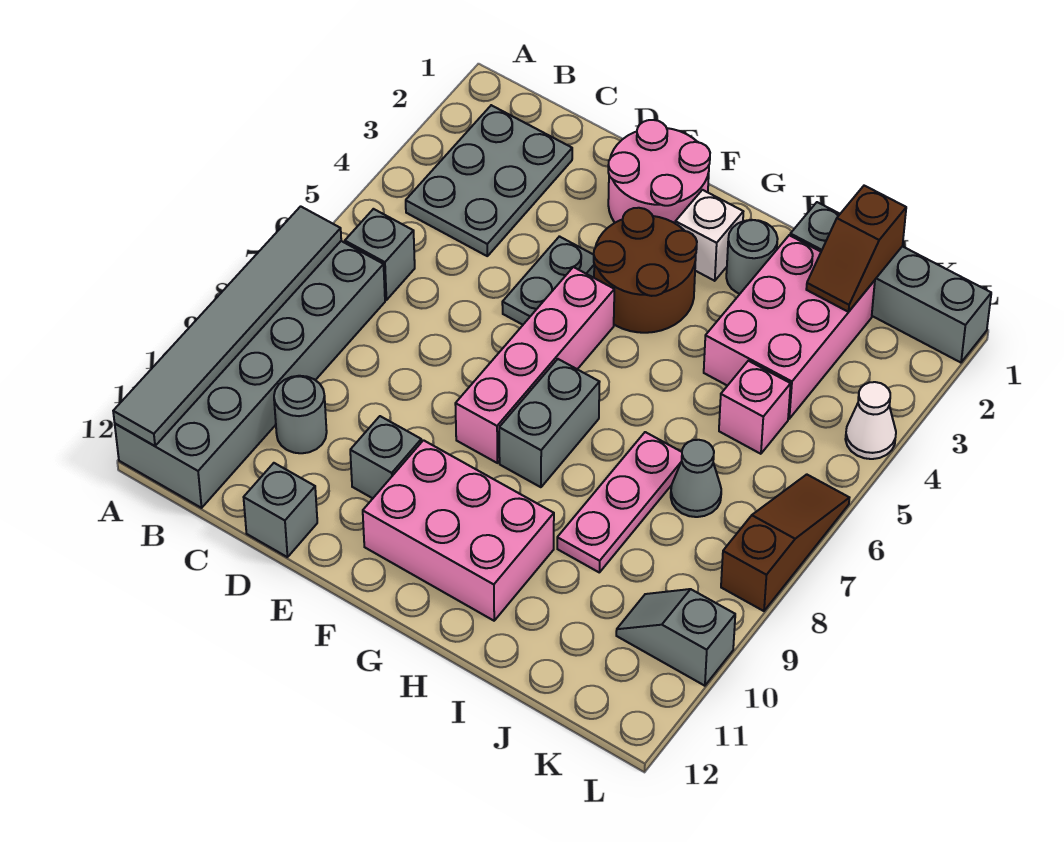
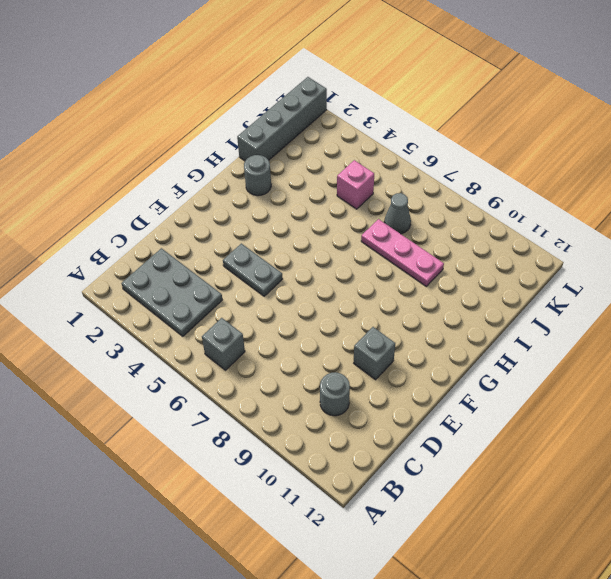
none -> grey brick A7:B12 level 1
none -> grey brick D12 level 1
none -> pink round brick E1:F2 level 1

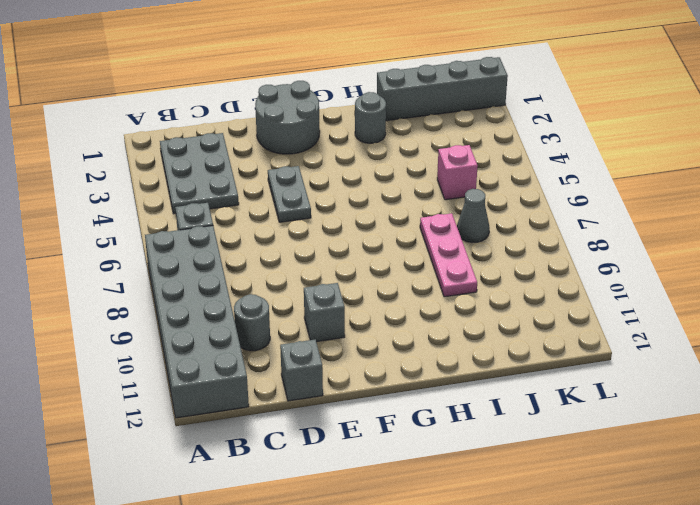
grey round brick E1:F2 level 1 -> pink round brick E1:F2 level 1
none -> brown round brick F3:G4 level 1
none -> pink brick F5:F8 level 1
none -> pink brick F10:H11 level 1

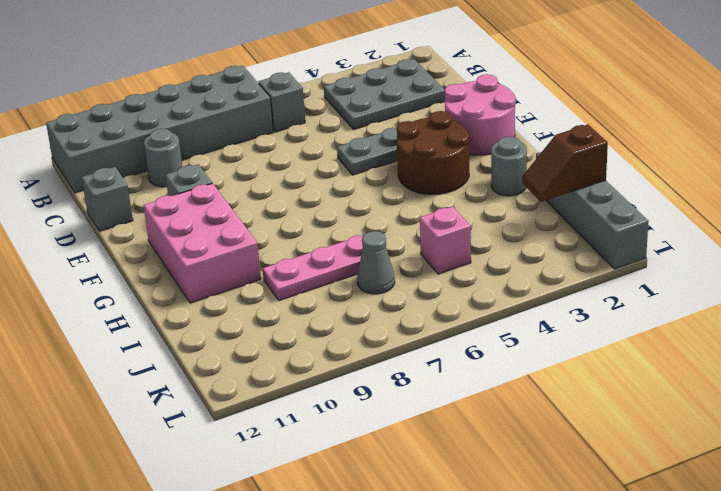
none -> pink brick F5:F8 level 1
none -> white brick G2 level 1
none -> grey brick G7:G8 level 1

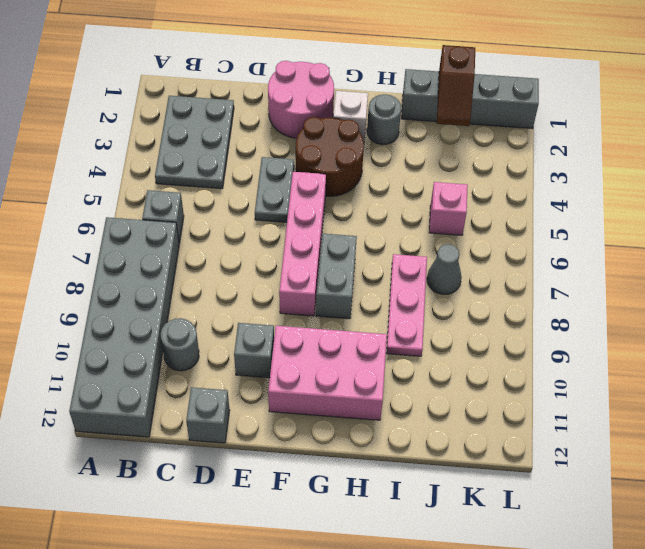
none -> pink brick I2:J4 level 1
none -> grey slope K10:L10 level 1 top L
none -> white cone L4 level 1

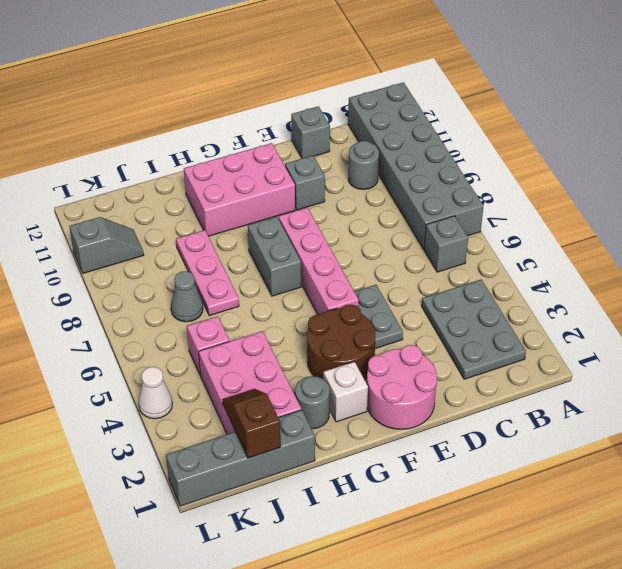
none -> brown slope L6:L8 level 1 top 8
none -> grey tile A7:A12 level 2

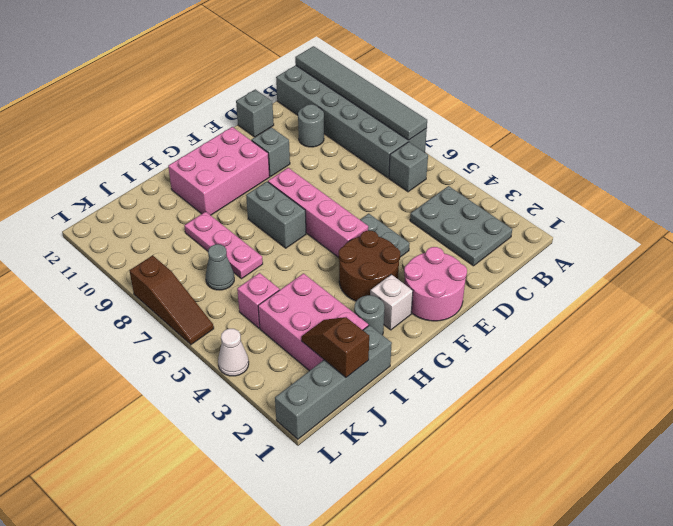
none -> grey slope K10:L10 level 1 top L

